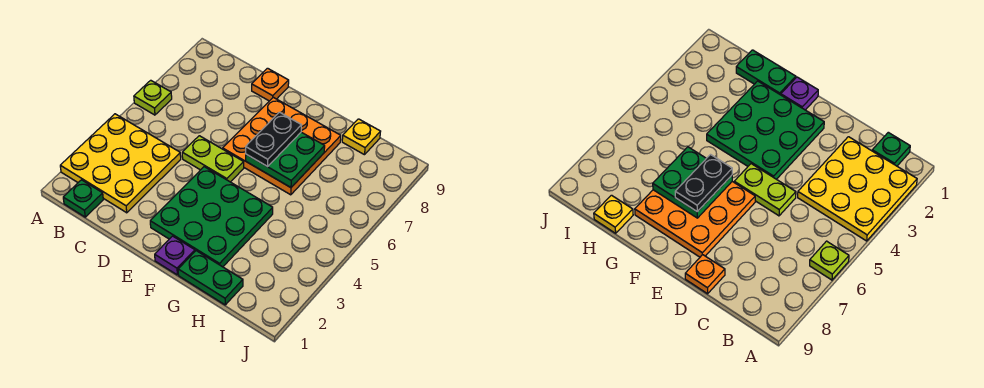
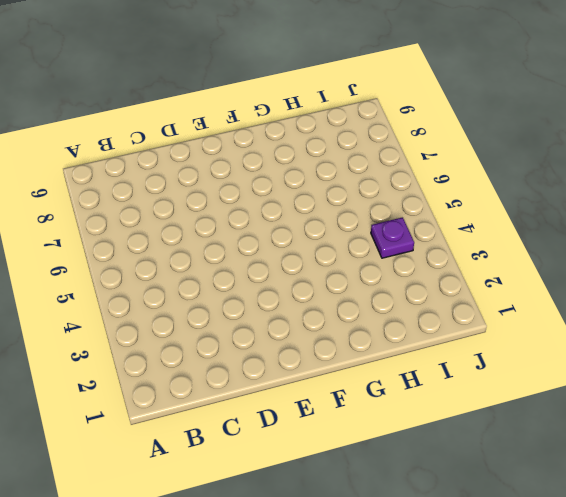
purple plate I4 level 1 -> purple plate F1 level 1
none -> yellow plate A2:C4 level 1
none -> lime plate A6 level 1
none -> green plate B1 level 1

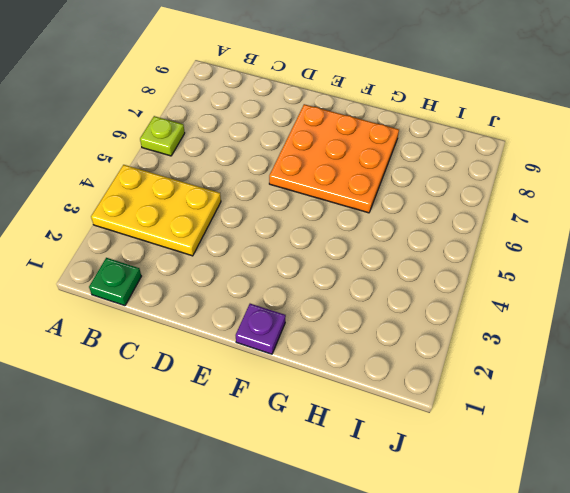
yellow plate A3:C4 level 1 -> yellow plate A2:C4 level 1
none -> lime plate D5:E5 level 1
none -> orange plate D9 level 1
none -> green plate E2:G4 level 1

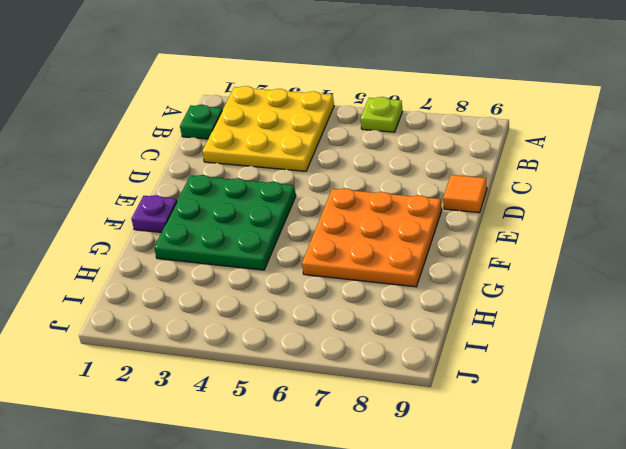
orange tile D9 level 1 -> orange plate D9 level 1
none -> lime plate D5:E5 level 1
none -> green plate G1:H1 level 1
none -> yellow plate H9 level 1

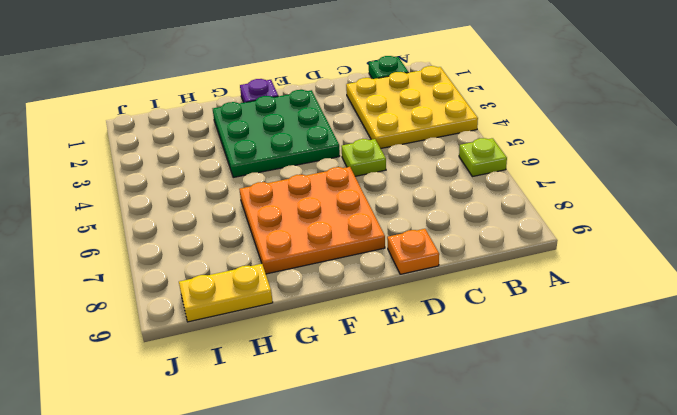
lime plate D5 level 1 -> lime plate D5:E5 level 1
yellow plate H9:I9 level 1 -> yellow plate H9 level 1
none -> green plate G1:H1 level 1
none -> green plate F6:G7 level 2
none -> black plate F6:F7 level 3

